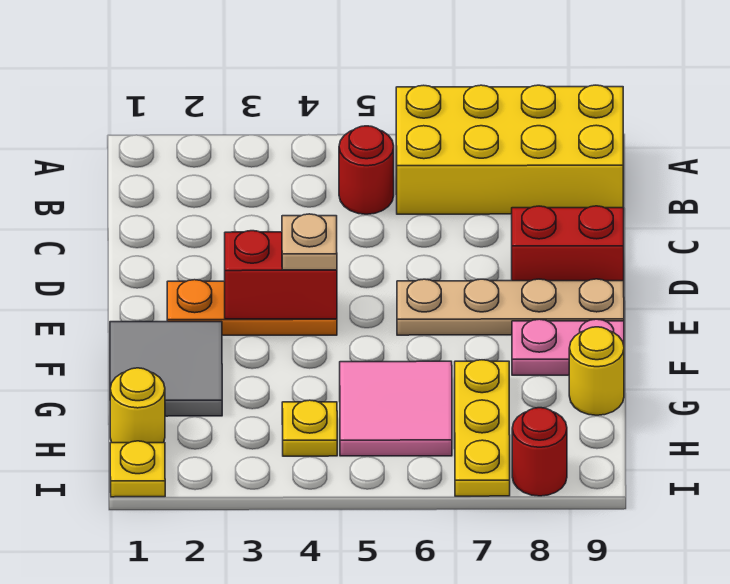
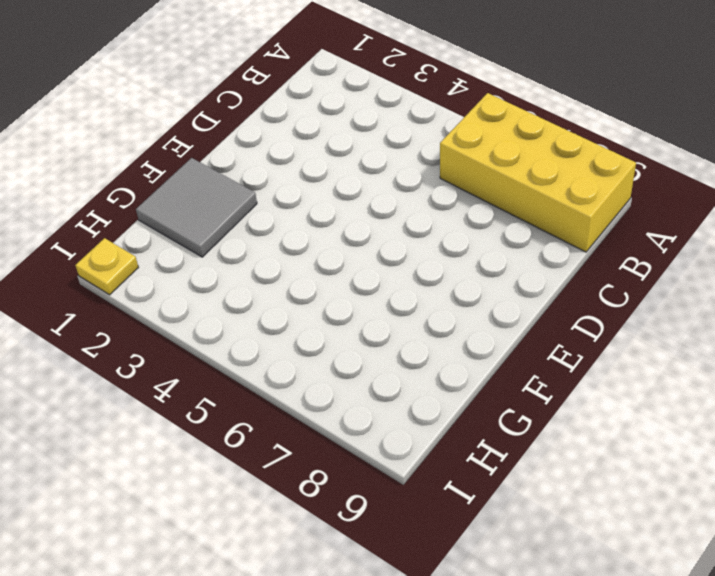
none -> red round brick B5 level 1
none -> red brick D8:D9 level 1
none -> orange plate E2:E4 level 1

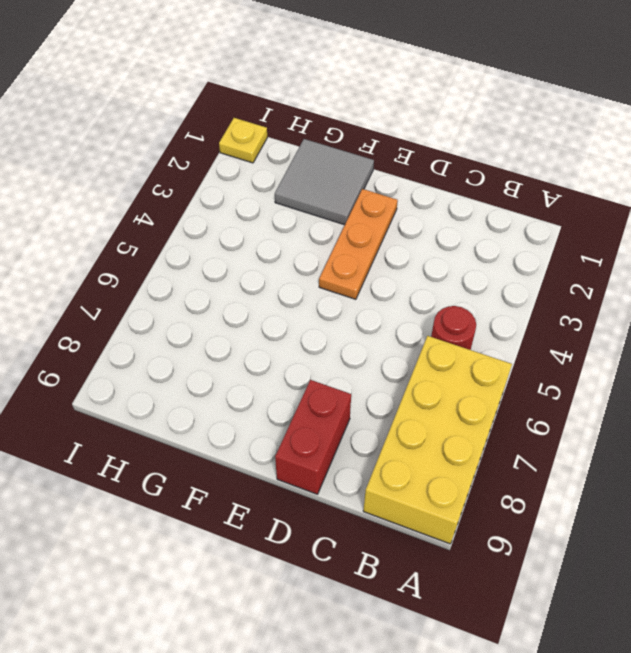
none -> tan plate E6:E9 level 1
none -> pink plate F8:F9 level 1
none -> pink tile G5:H6 level 1

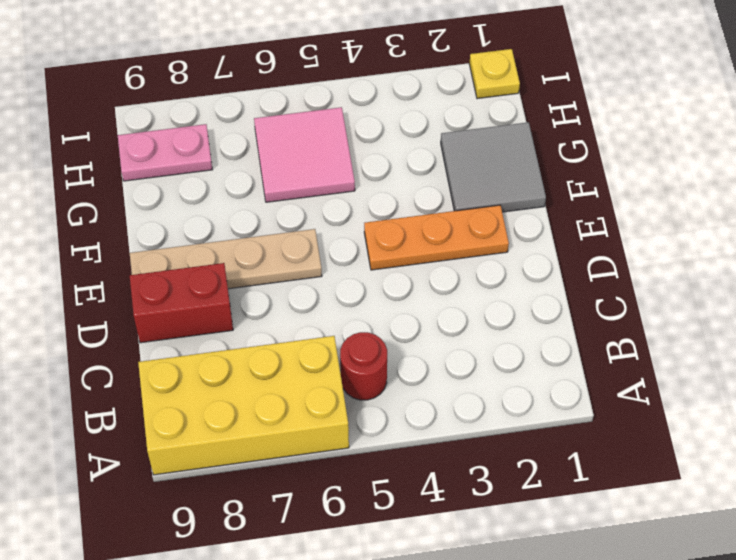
pink plate H8:H9 level 1 -> pink plate F8:F9 level 1
none -> yellow plate G7:I7 level 1
none -> yellow round brick G9 level 1
none -> yellow round brick H1 level 1

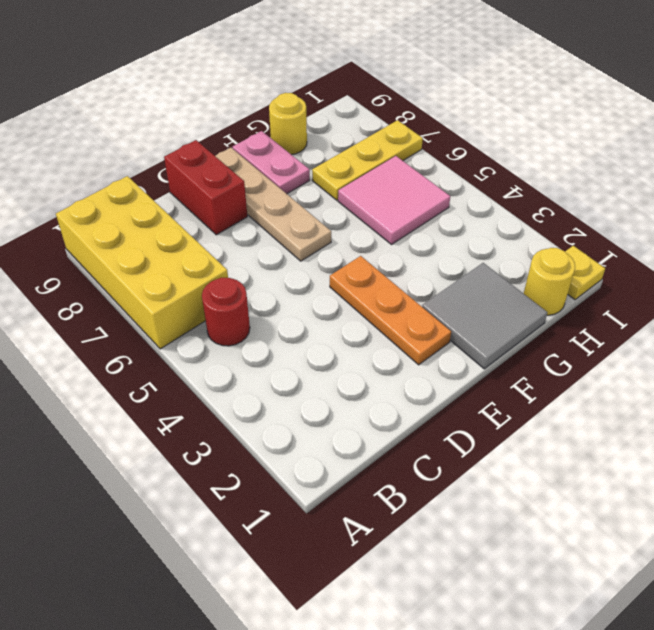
none -> yellow plate H4 level 1
none -> red round brick I8 level 1
none -> red brick E3:E4 level 2

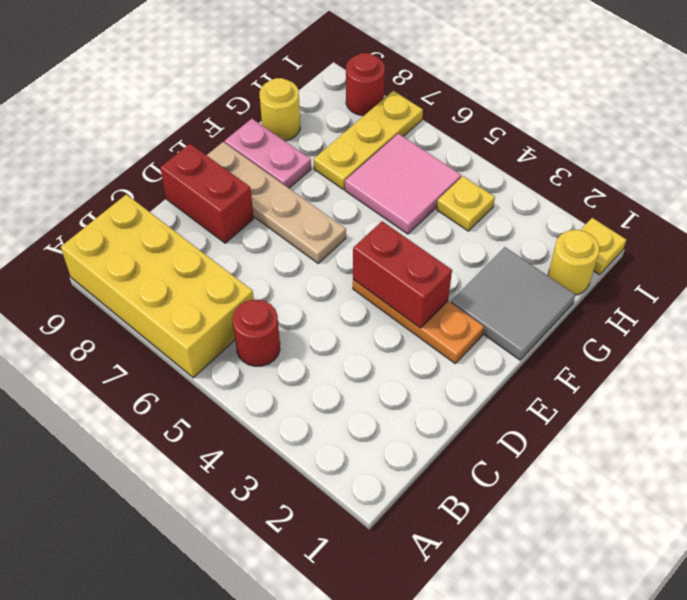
none -> tan plate E4 level 3

